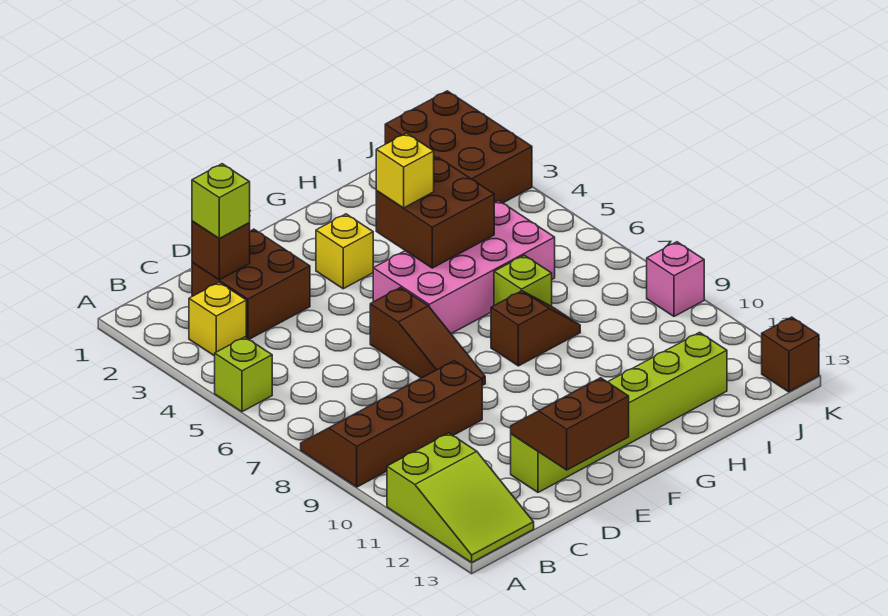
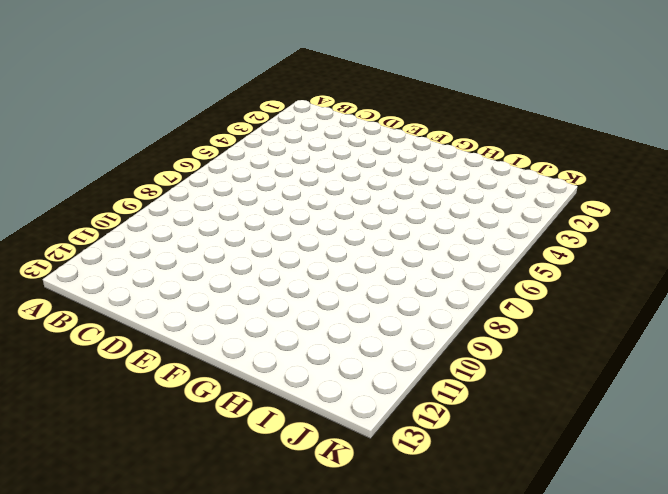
none -> lime brick A5 level 1
none -> brown slope A8:D9 level 1 top 9
none -> lime slope A11:B13 level 1 top 11

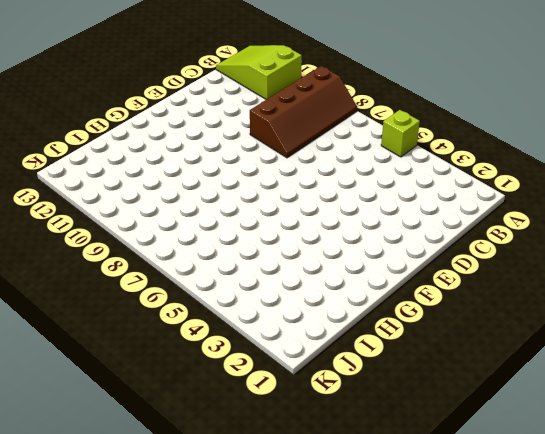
none -> yellow brick B3 level 1
none -> brown brick C2:D3 level 1
none -> lime brick D12:I12 level 1

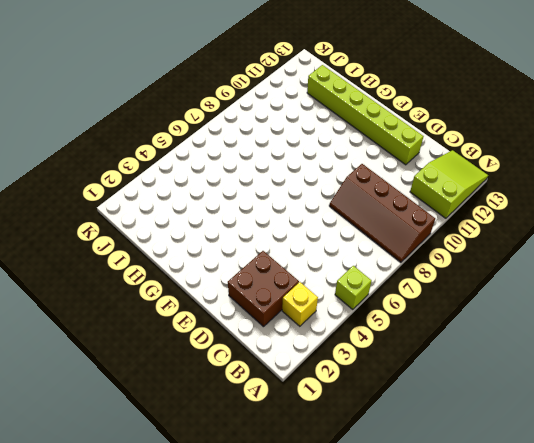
none -> brown slope E6:E8 level 1 top 6
none -> yellow brick F3 level 1
none -> pink brick F5:I6 level 1

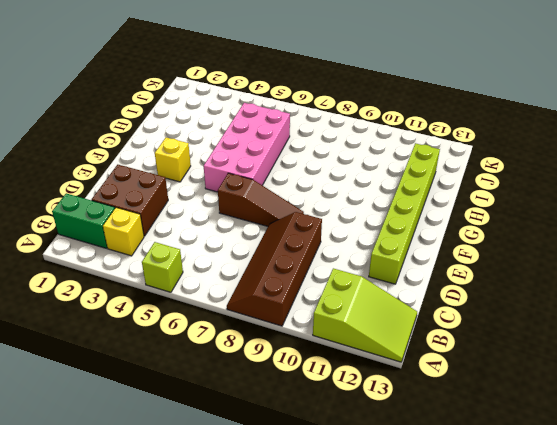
green brick B1:B2 level 1 -> none
none -> brown slope G8:H8 level 1 top G
none -> lime brick H7 level 1
none -> brown brick J1:K3 level 1

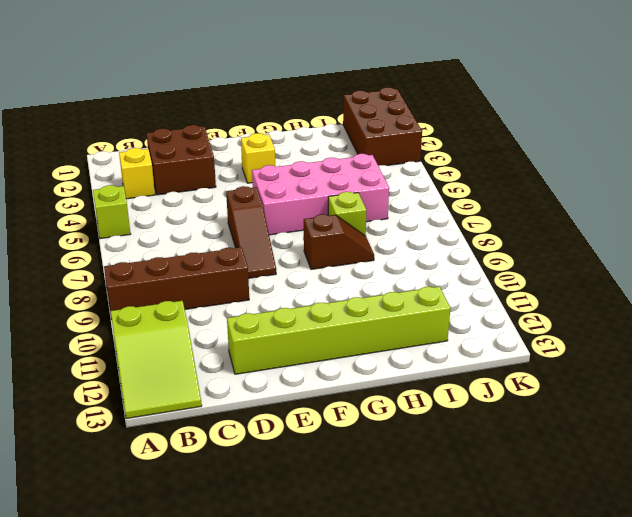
none -> pink brick K9 level 1
none -> brown brick K13 level 1
none -> brown brick C2 level 2

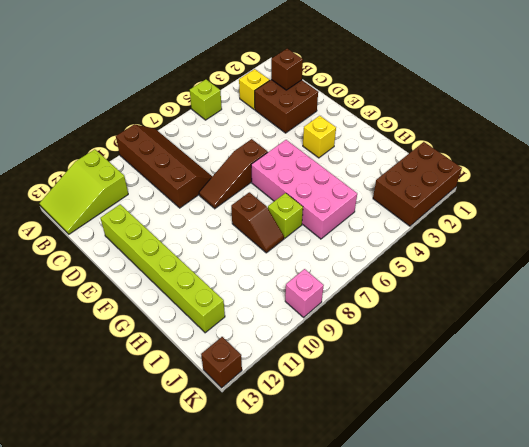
none -> brown slope D12:E13 level 2 top 13
none -> brown brick G4:H5 level 2
none -> lime brick C2 level 3

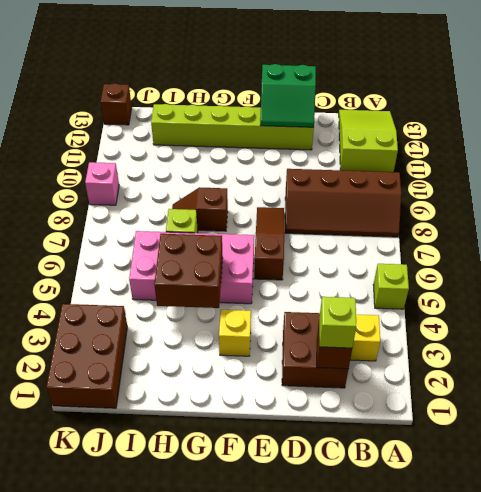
green slope D12:E13 level 2 top 13 -> brown slope D12:E13 level 2 top 13
none -> yellow brick G4 level 3

